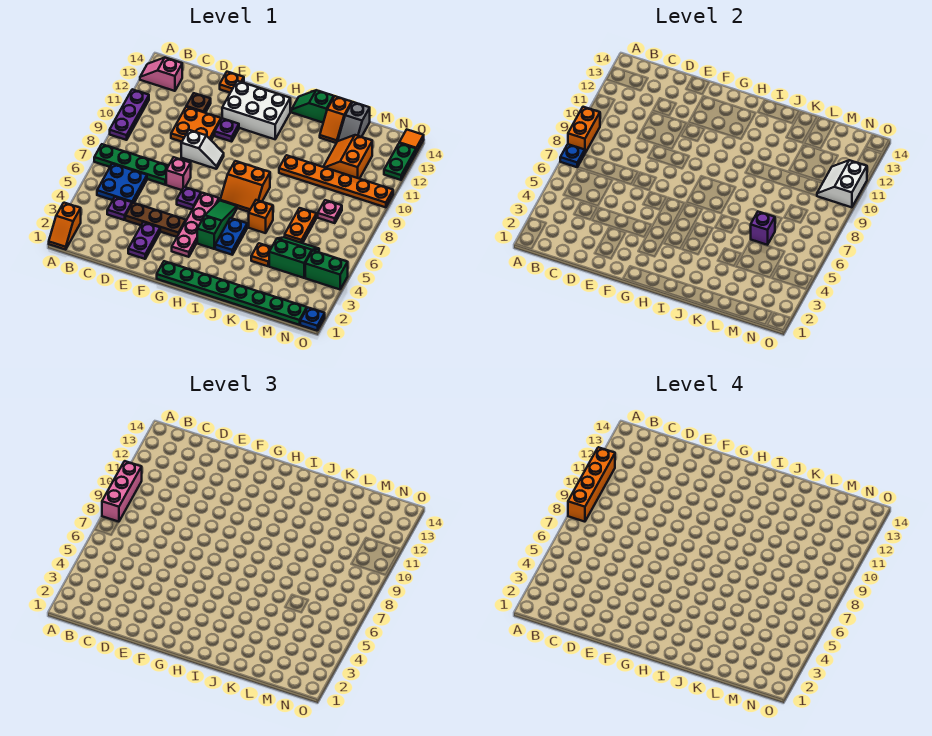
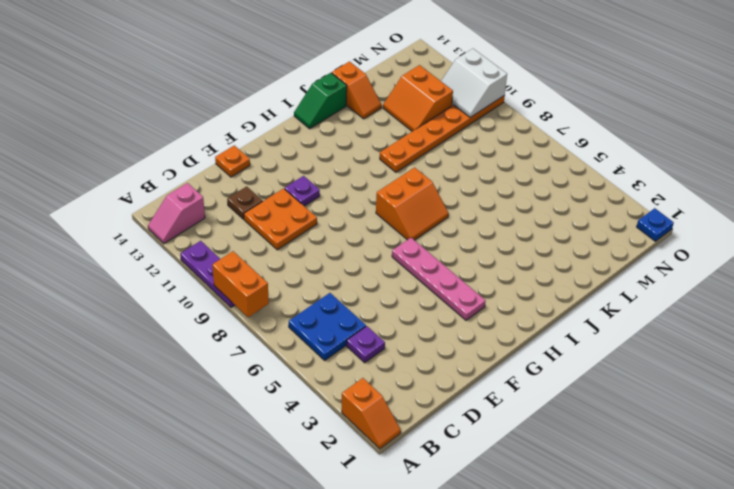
none -> green plate A7:D7 level 1
none -> brown plate D4:F4 level 1
none -> purple plate E2:E3 level 1
none -> pink brick E7 level 1

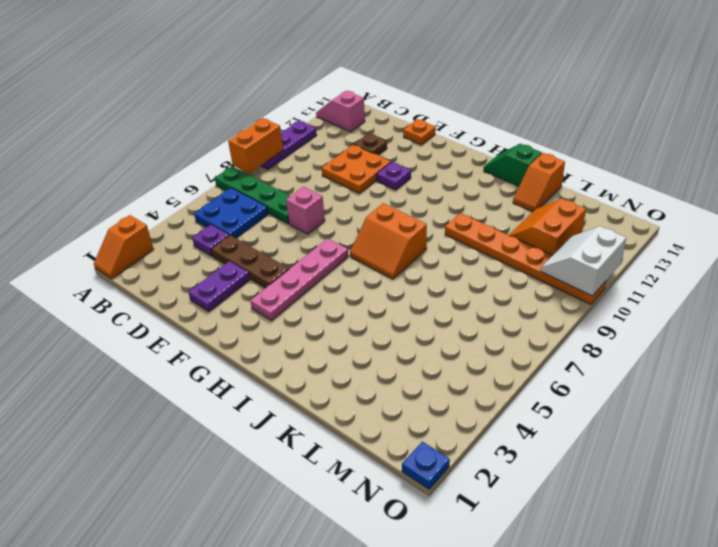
none -> white slope E9:F9 level 1 top E
none -> purple plate F6 level 1
none -> white brick F12:H13 level 1
none -> green plate G1:N1 level 1

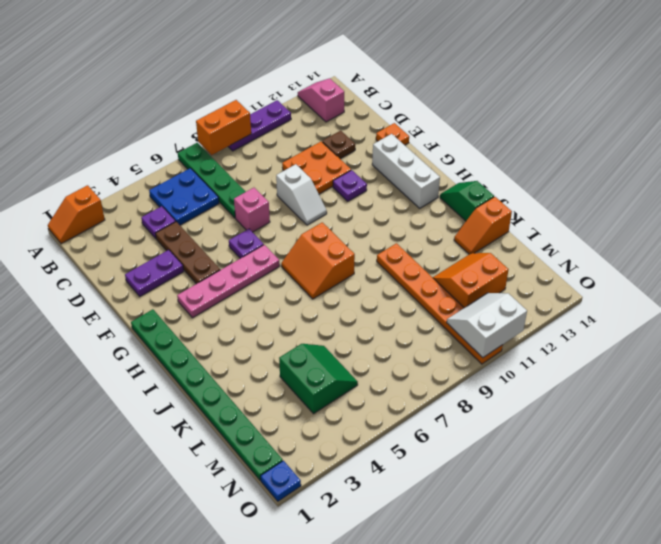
white brick F13:H13 level 1 -> white brick F12:H13 level 1
none -> green slope H4:H6 level 1 top 4
none -> blue plate I4:I5 level 1
none -> orange brick J6 level 1
none -> orange plate K4 level 1

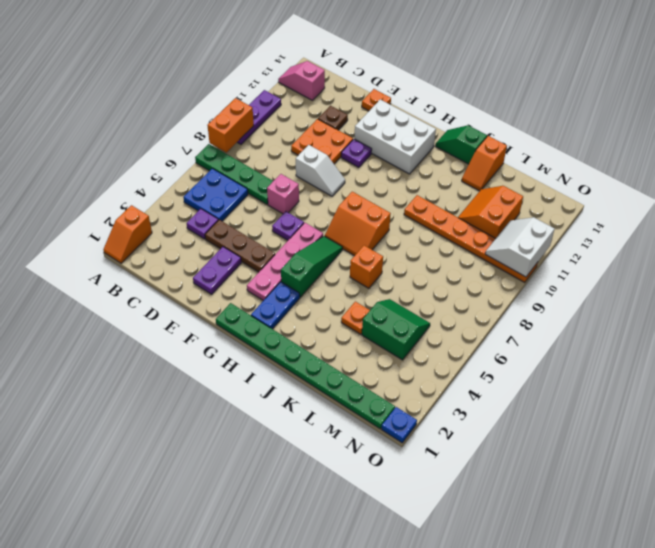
blue plate H2:H3 level 1 -> blue plate I4:I5 level 1
none -> orange plate L6:L7 level 1
none -> grey slope L13:L14 level 1 top 14
none -> pink plate M8 level 1
none -> green brick N4:O4 level 1

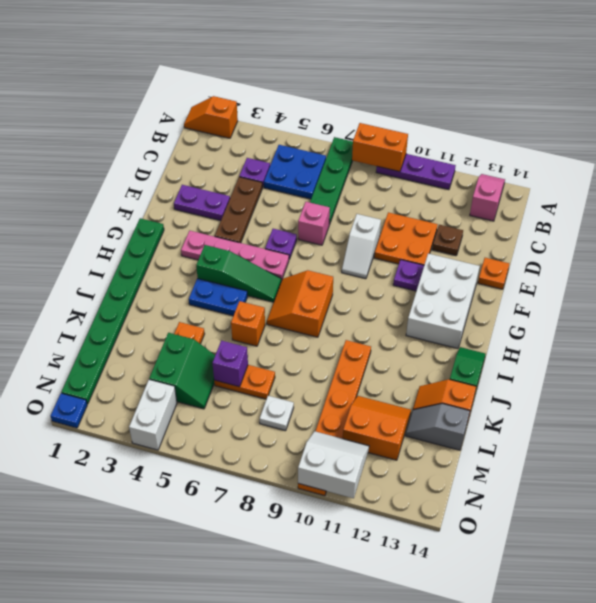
white plate M8 level 1 -> pink plate M8 level 1
white brick N4:O4 level 1 -> green brick N4:O4 level 1
none -> green plate O12:O13 level 1
none -> orange tile O14 level 1
none -> blue plate A7 level 2
none -> pink brick A8:A10 level 3

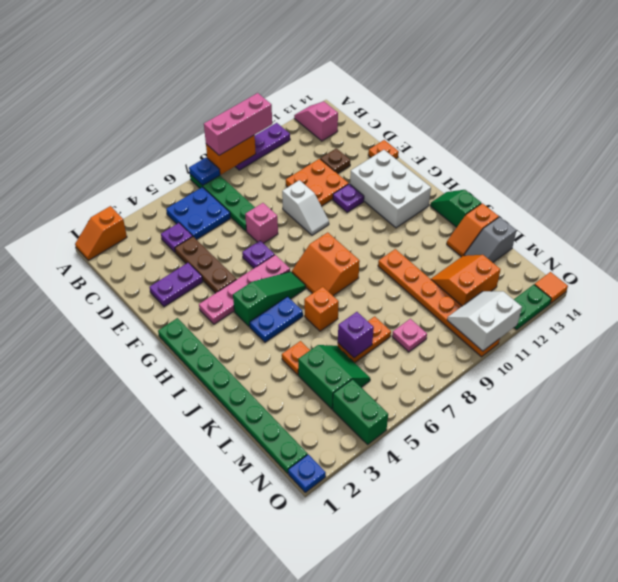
none -> orange brick A8:A11 level 4

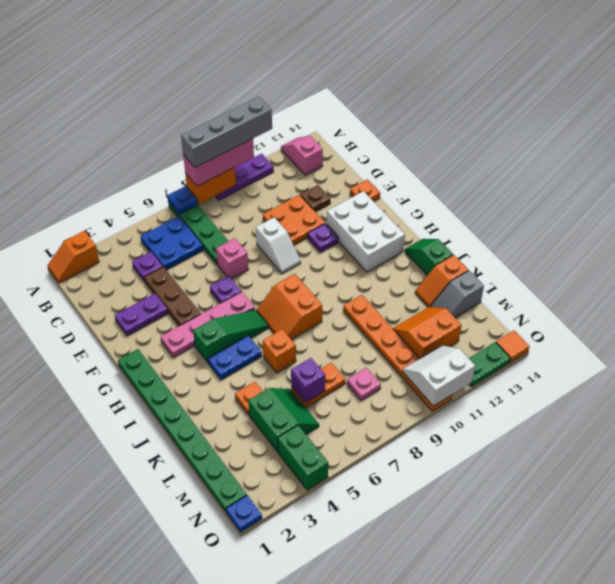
grey brick A8:A11 level 4 -> orange brick A8:A11 level 4

